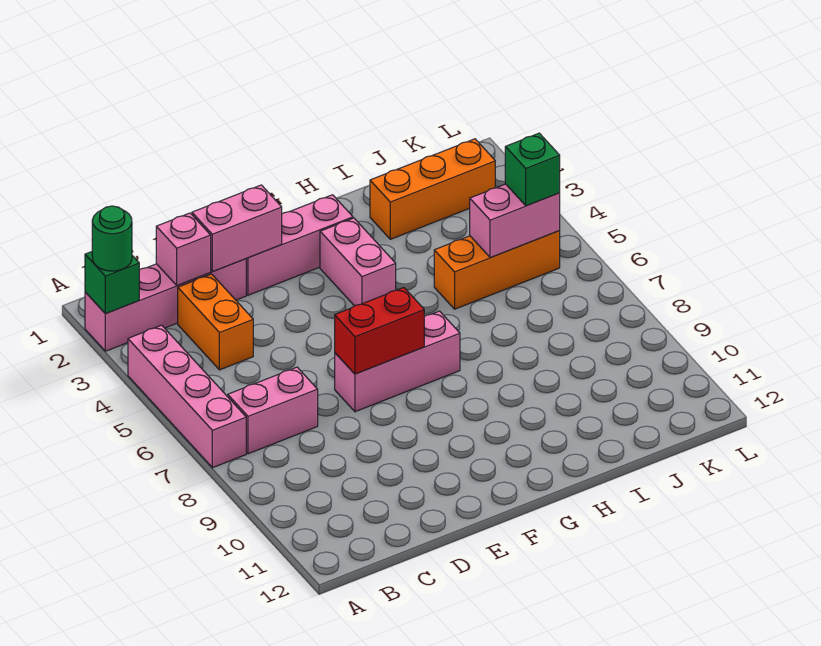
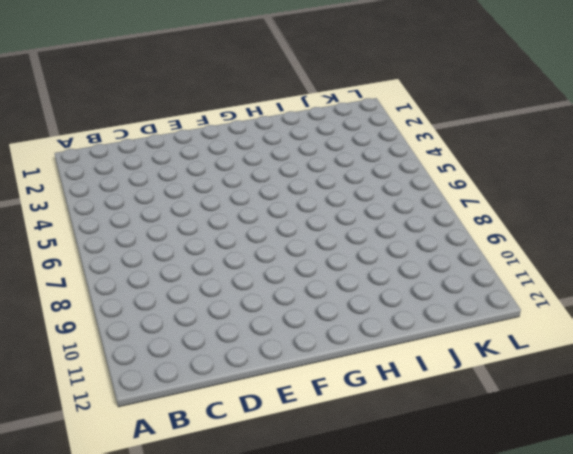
none -> pink brick A2:D2 level 1
none -> pink brick A4:A7 level 1
none -> pink brick B7:C7 level 1

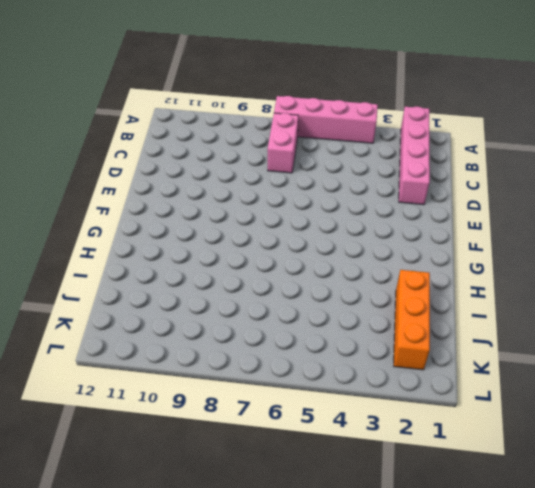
none -> orange brick C3:C4 level 1
none -> pink brick E2:G2 level 1
none -> pink brick E7:G7 level 1

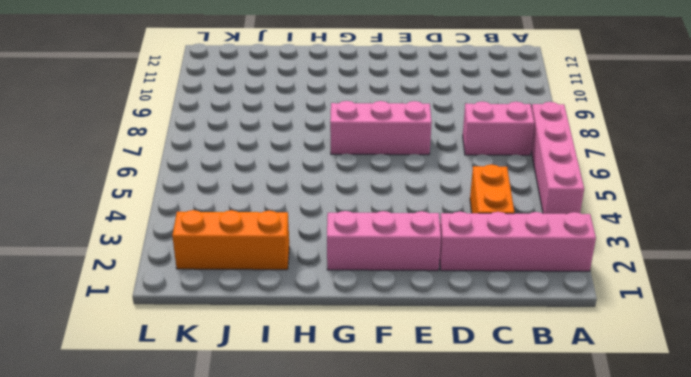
none -> pink brick G3:G4 level 1
none -> orange brick I5:K5 level 1
none -> green brick A2 level 2

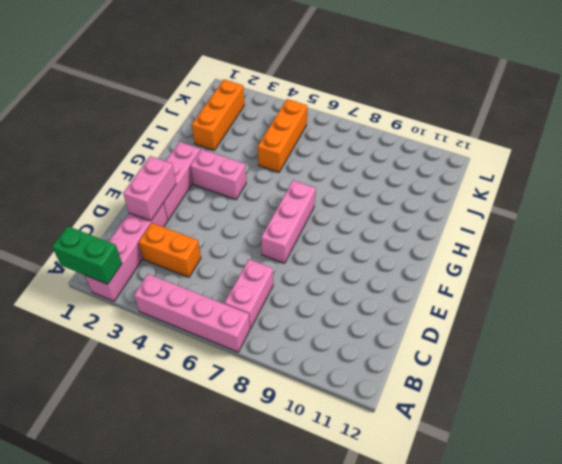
green brick A1:A2 level 2 -> green brick A2 level 2
none -> pink brick C2 level 2
none -> red brick E7:F7 level 2
none -> pink brick J5:K5 level 2

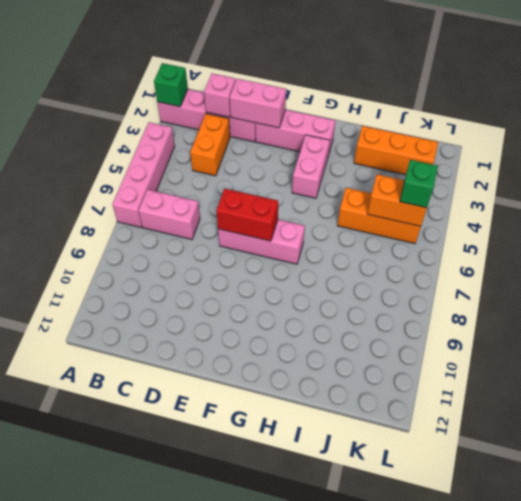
orange brick J5:K5 level 2 -> pink brick J5:K5 level 2
none -> green round brick A2 level 3

